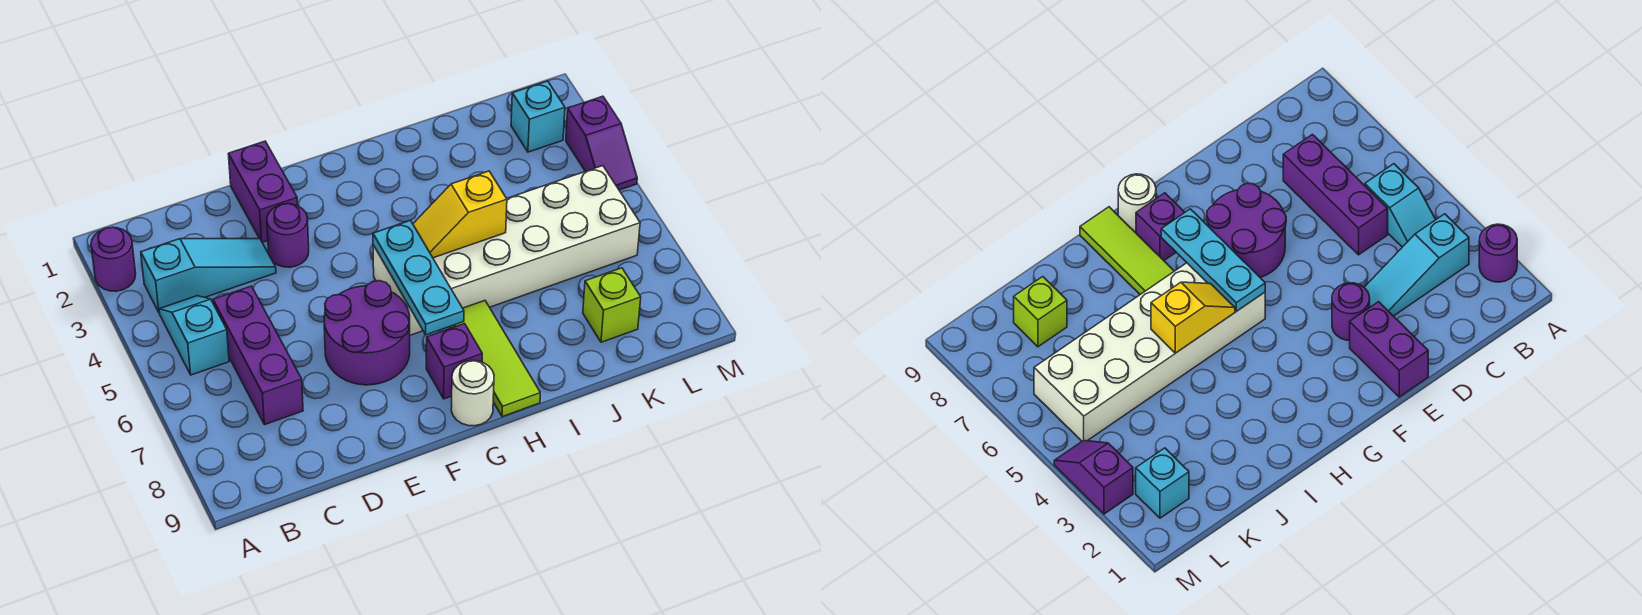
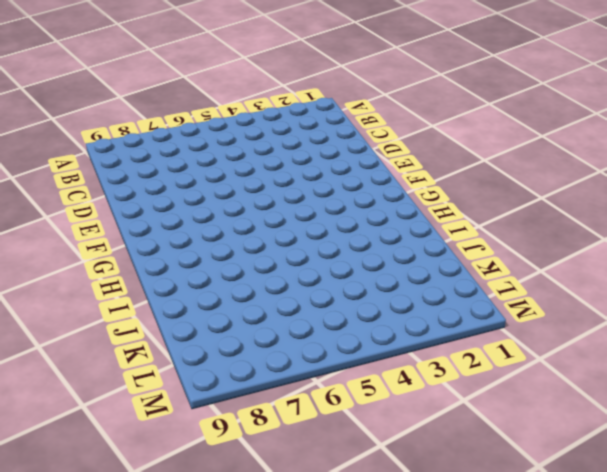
none -> purple round brick A2 level 1
none -> cyan slope B3:D3 level 1 top B
none -> cyan slope B4:B5 level 1 top 5

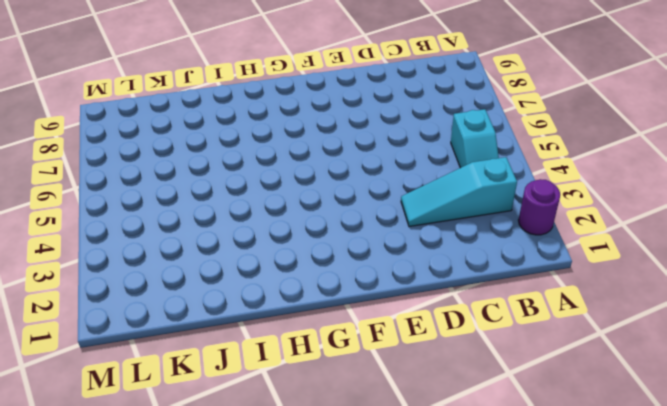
none -> purple brick C5:C7 level 1
none -> purple brick E1:E2 level 1
none -> purple round brick E3 level 1

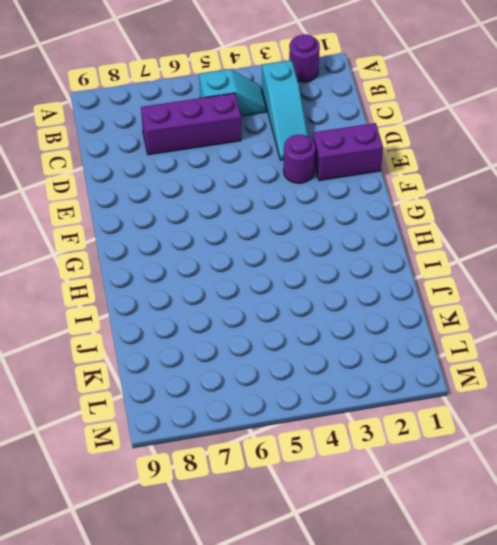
none -> purple round brick E6:F7 level 1
none -> white brick G5:L6 level 1
none -> purple brick G8 level 1

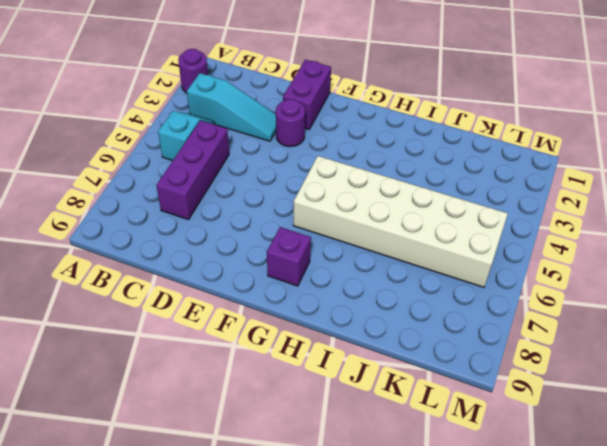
none -> purple round brick E6:F7 level 1
none -> white round brick G9 level 1
none -> lime tile H7:H9 level 1

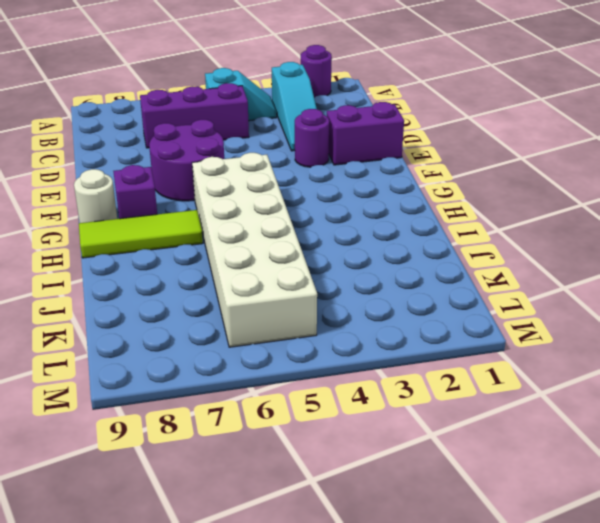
none -> lime brick K8 level 1
none -> cyan brick L2 level 1
none -> purple slope M3:M4 level 1 top 3

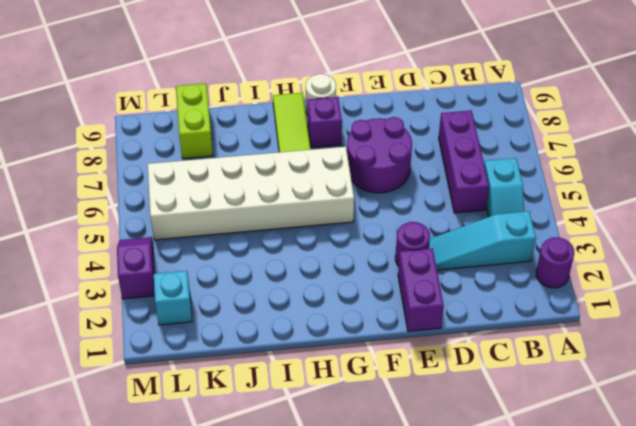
lime brick K8:K9 level 1 -> lime brick K8 level 1
none -> cyan plate G5:G7 level 2
none -> yellow slope H5:I5 level 2 top I

